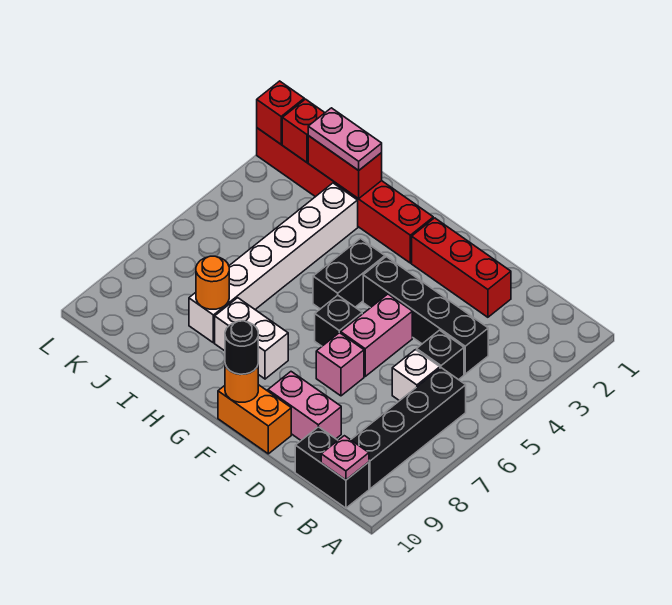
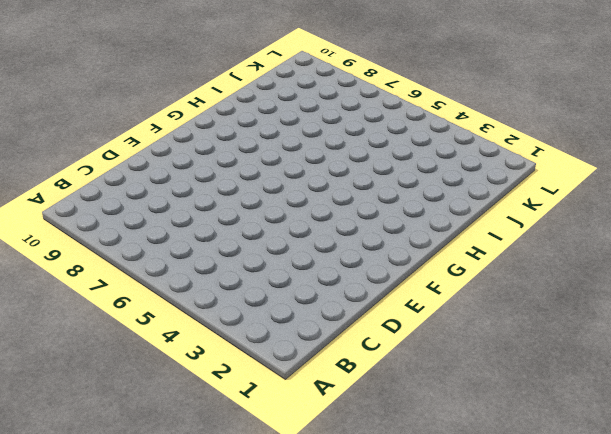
none -> black brick B6:B9 level 1
none -> black brick B10:C10 level 1
none -> black brick C4:F4 level 1

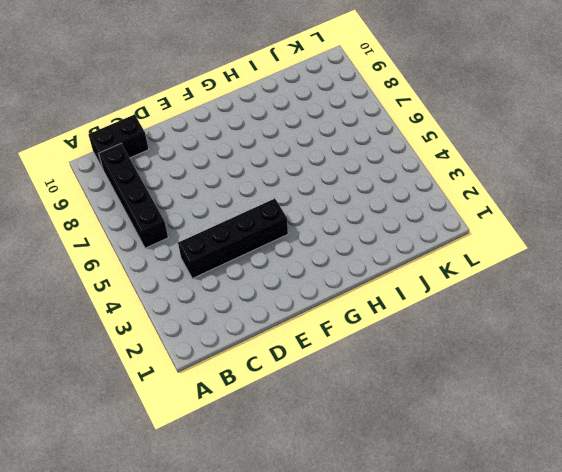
none -> black brick C5 level 1
none -> white brick C6 level 1
none -> red brick D2:F2 level 1

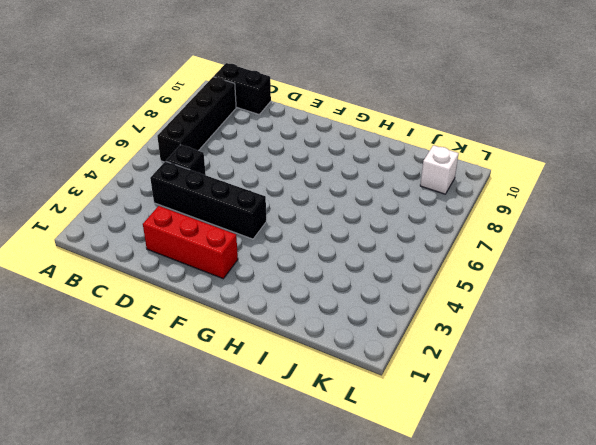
white brick K9 level 1 -> white brick C6 level 1
none -> pink brick D9:E9 level 1
none -> pink brick E5:E6 level 1
none -> pink brick E7 level 1

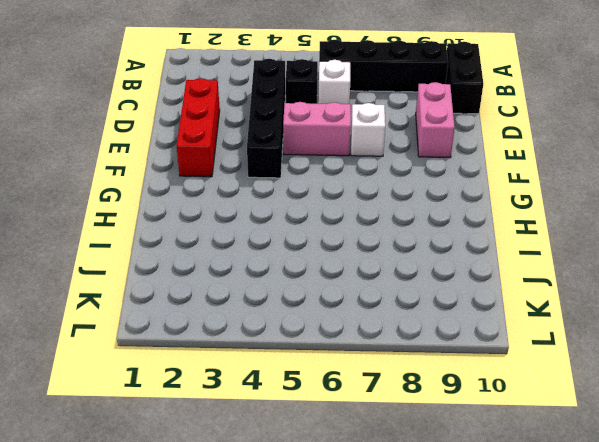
white brick E7 level 1 -> pink brick E7 level 1
none -> orange brick E10:F10 level 1
none -> black brick F6 level 1
none -> red brick G2:L2 level 1

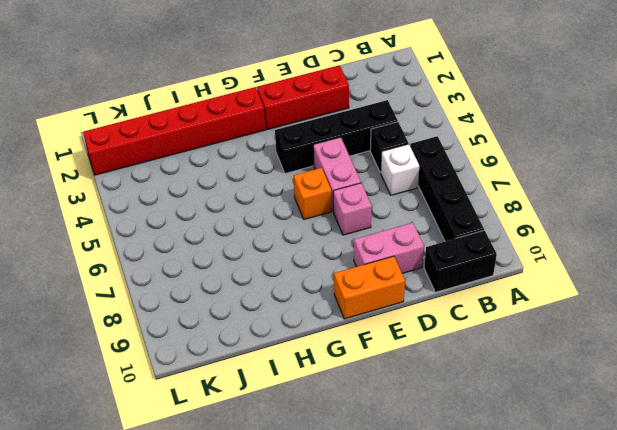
orange brick F6 level 1 -> black brick F6 level 1
none -> black brick G4:G5 level 1
none -> white brick G8:H8 level 1
none -> white brick I3:I8 level 1

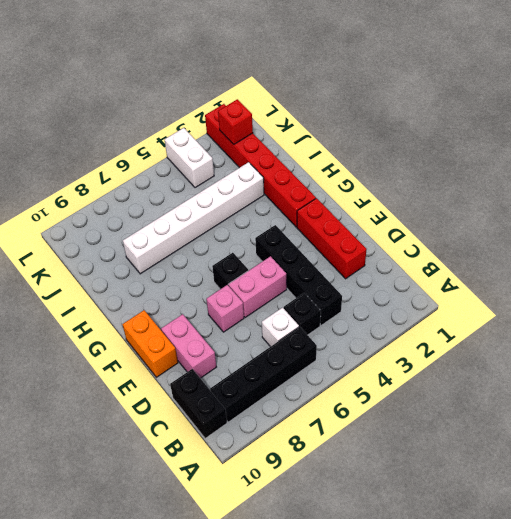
white brick K4:L4 level 1 -> white brick G8:H8 level 1
none -> black brick G4:G5 level 1
none -> pink plate B10 level 2
none -> orange round brick F10 level 2

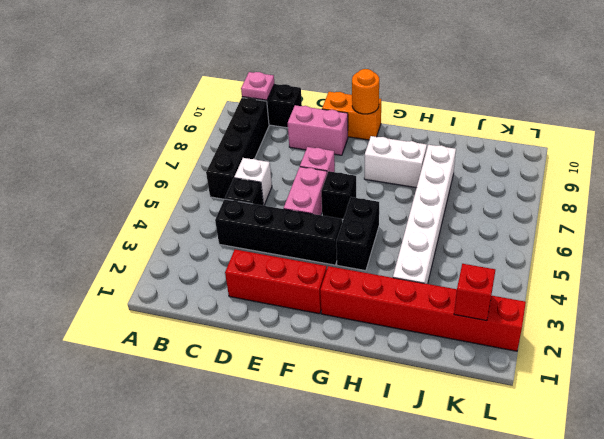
none -> red brick I2:J2 level 2
none -> orange round brick I8 level 2
none -> red brick L2 level 2

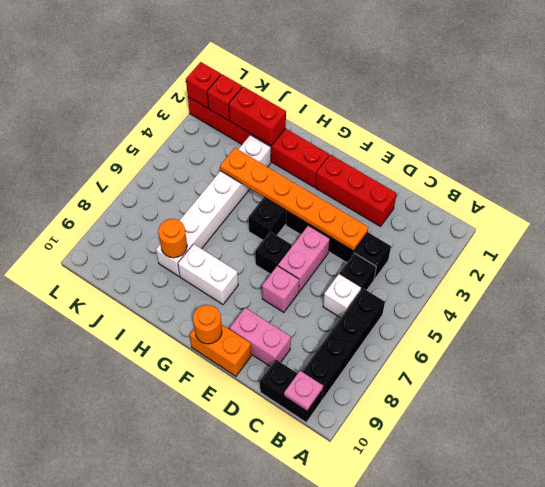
orange plate D4:I4 level 2 -> none
none -> black round brick F10 level 3
none -> pink plate I2:J2 level 3

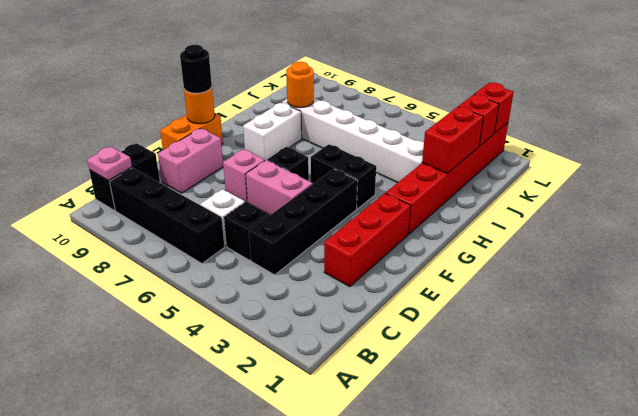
none -> pink plate I2:J2 level 3

